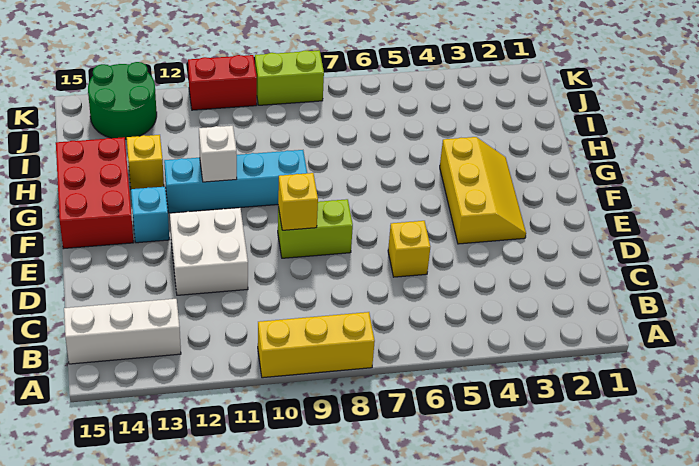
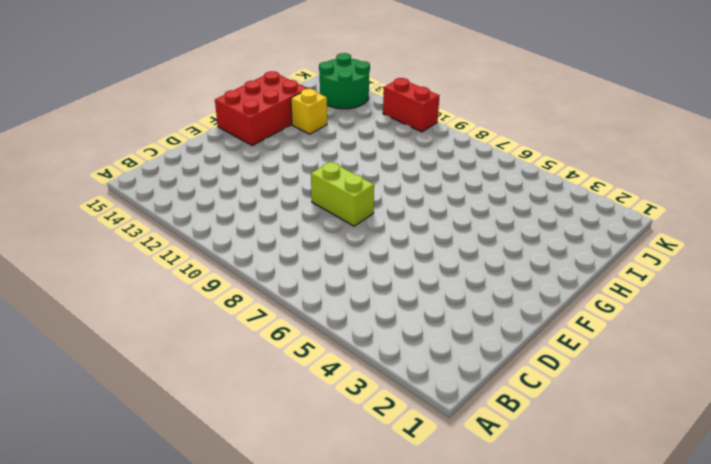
none -> yellow brick A8:A10 level 1
none -> white brick B13:B15 level 1
none -> yellow brick D6 level 1

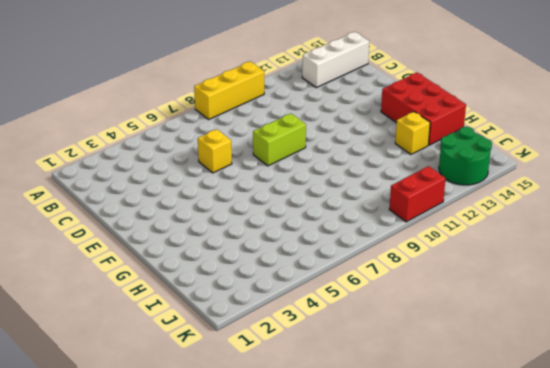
none -> white brick D11:E12 level 1
none -> yellow slope E3:G4 level 1 top 4
none -> cyan brick F13 level 1

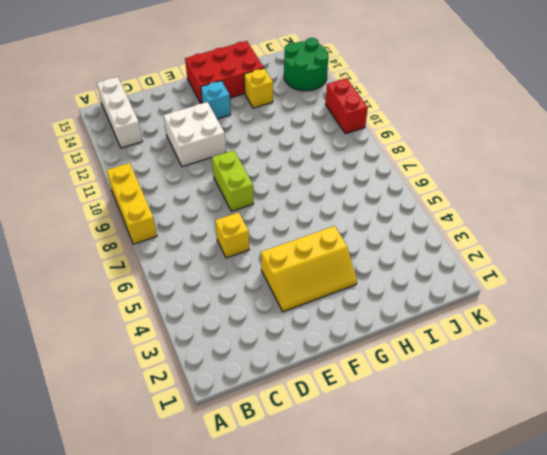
none -> cyan brick G9:G12 level 1
none -> lime brick K8:K9 level 1
none -> yellow brick E9 level 2

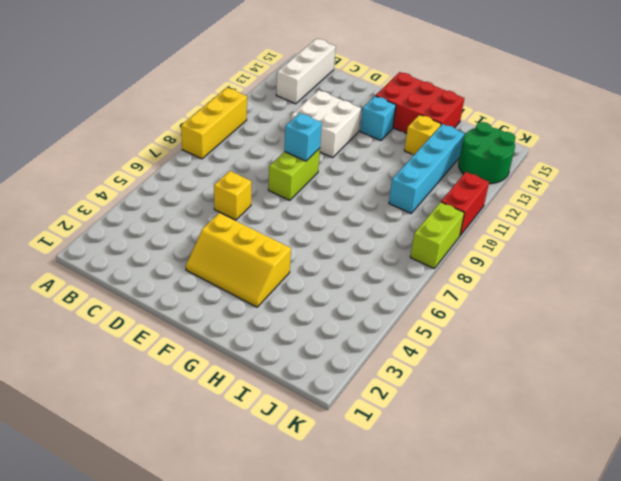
cyan brick E9 level 2 -> yellow brick E9 level 2
cyan brick I10:I13 level 1 -> cyan brick G9:G12 level 1
none -> white brick G11 level 2

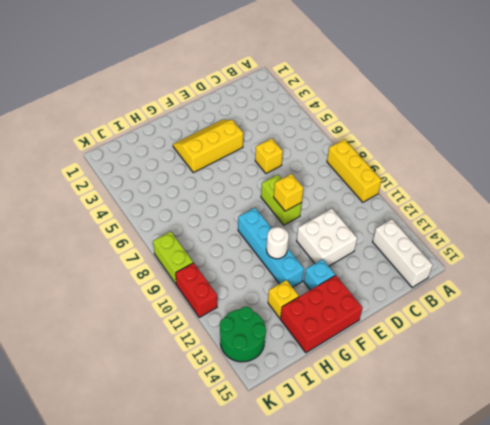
white round brick G11 level 2 -> white brick G11 level 2

